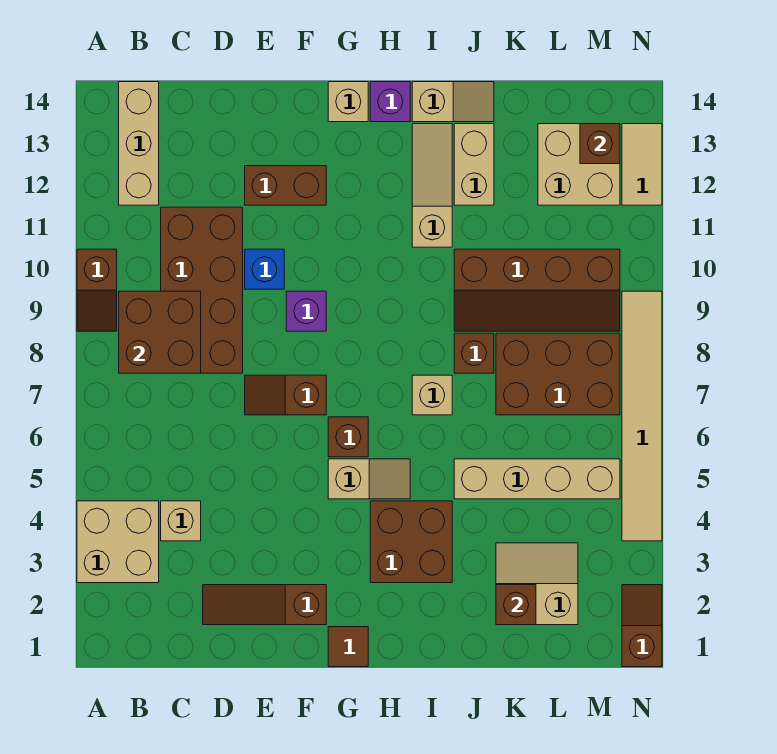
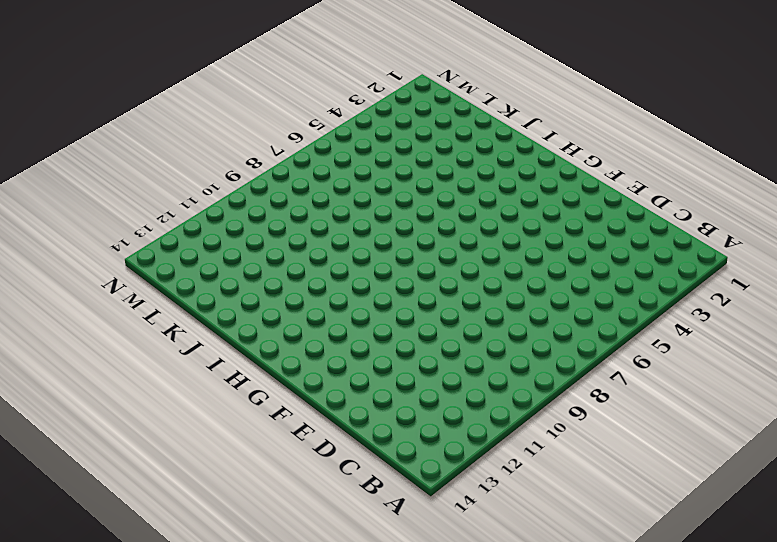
none -> tan brick A3:B4 level 1
none -> brown slope A9:A10 level 1 top 10
none -> tan brick B12:B14 level 1
none -> tan brick C4 level 1

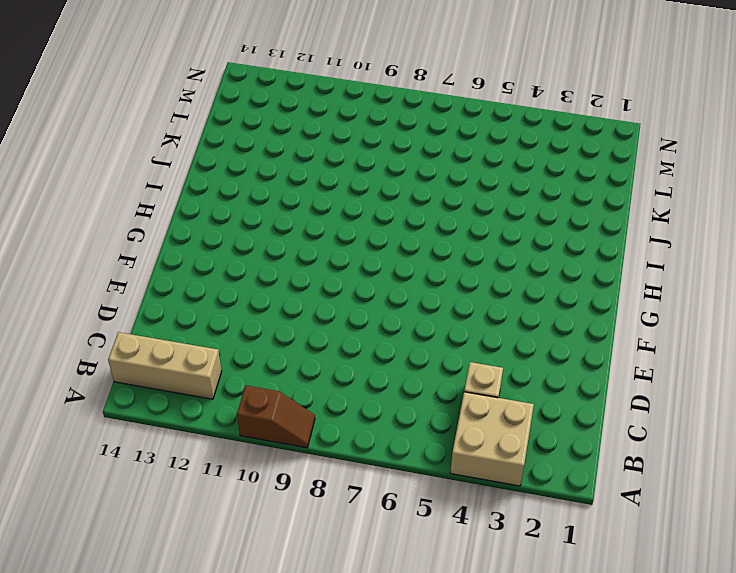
none -> brown brick C8:D11 level 1
none -> brown slope D2:F2 level 1 top F
none -> brown slope E7:F7 level 1 top F
none -> blue brick E10 level 1

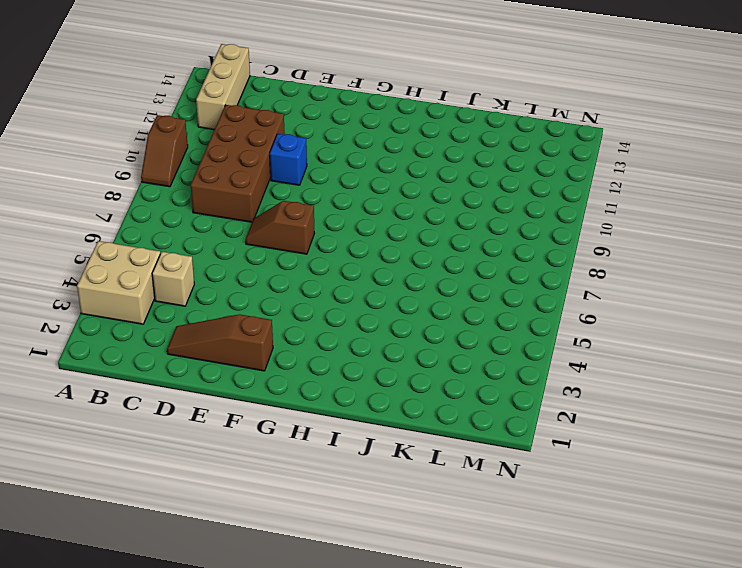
none -> brown brick E12:F12 level 1
none -> purple brick F9 level 1
none -> brown tile G1 level 1
none -> tan slope G5:H5 level 1 top G

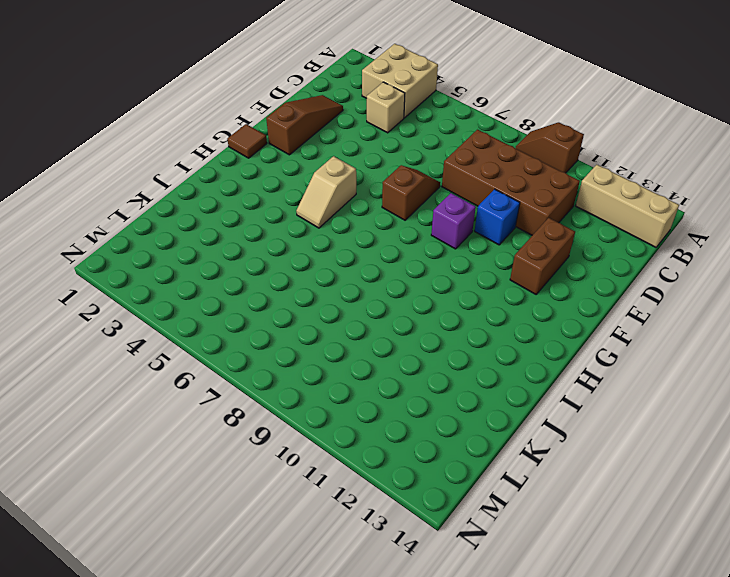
none -> brown brick G6 level 1
none -> tan brick G14 level 1
none -> brown brick H3:I4 level 1
none -> purple brick H14 level 1

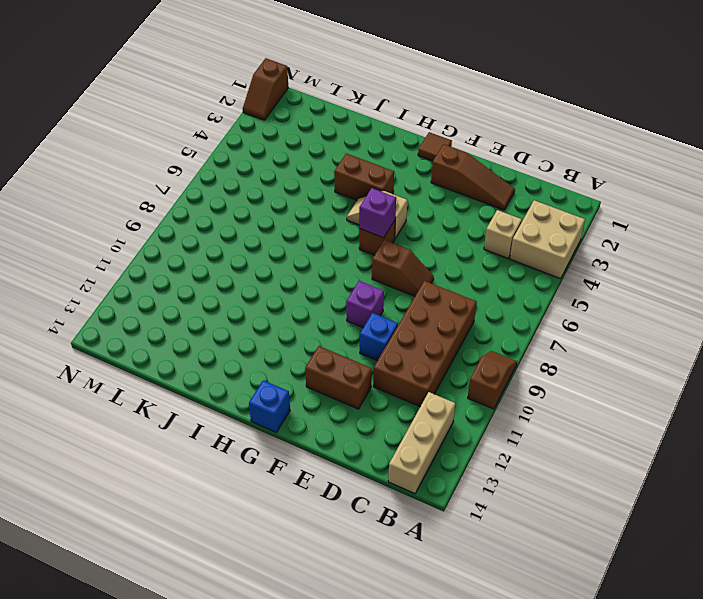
purple brick G6 level 2 -> purple brick H14 level 1
blue brick G14 level 1 -> tan brick G14 level 1
brown brick H4:I4 level 1 -> brown brick H3:I4 level 1
none -> tan brick I7 level 1
none -> tan slope I11:I13 level 1 top 11
none -> tan slope I14:J14 level 1 top I
none -> tan brick J5:M5 level 1

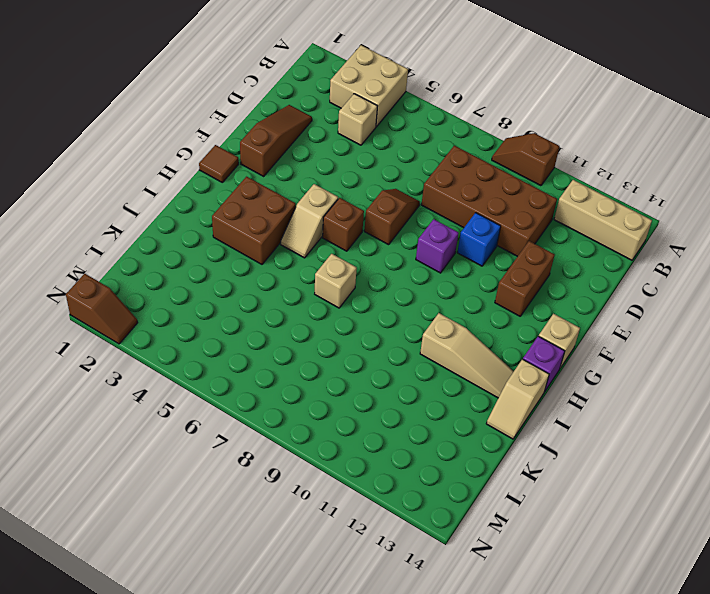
none -> tan brick J5:M5 level 1
none -> brown brick J8 level 1
none -> brown slope J9:M10 level 1 top 10
none -> tan brick J12:J13 level 1

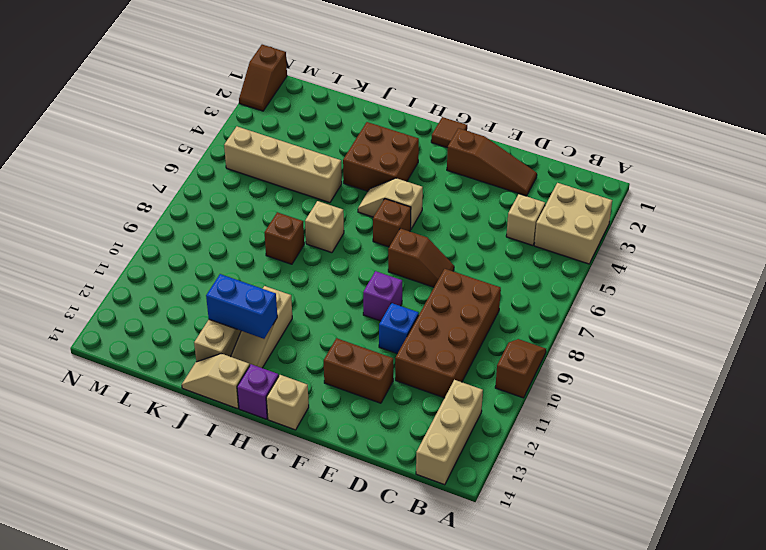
blue brick I12:J12 level 2 -> none
none -> brown slope J9:M10 level 1 top 10
none -> tan slope K2:L3 level 1 top 2
none -> brown brick K7:M8 level 1
none -> tan brick L12:M13 level 1

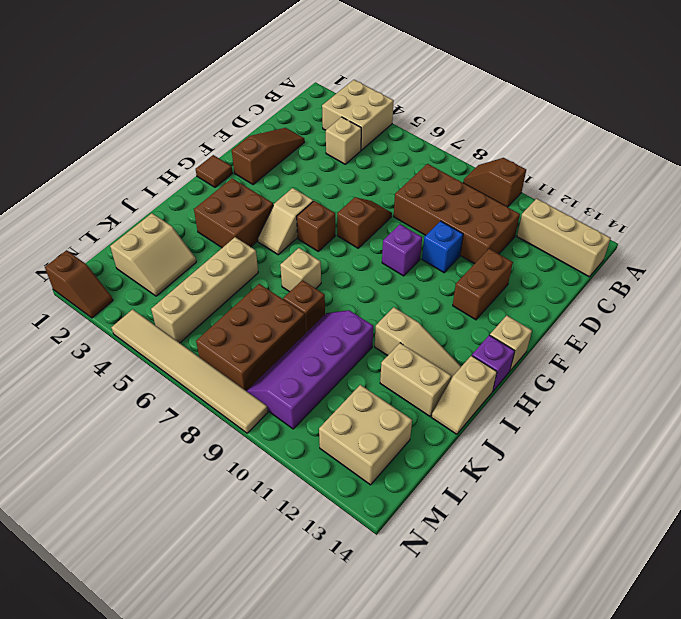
purple slope J9:M10 level 1 top 10 -> brown slope J9:M10 level 1 top 10
none -> tan tile N12:N13 level 1
none -> brown brick B8:C9 level 2
none -> brown brick K2 level 2
none -> brown brick M13 level 2

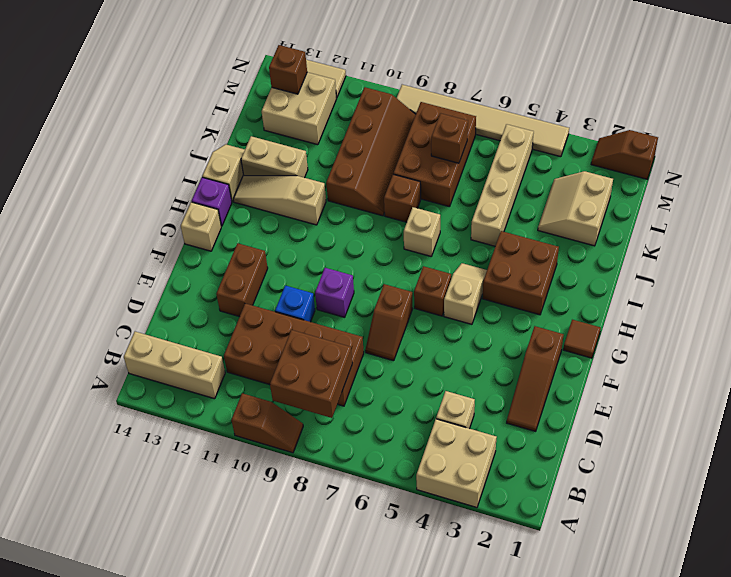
brown brick L7 level 2 -> brown brick K2 level 2

